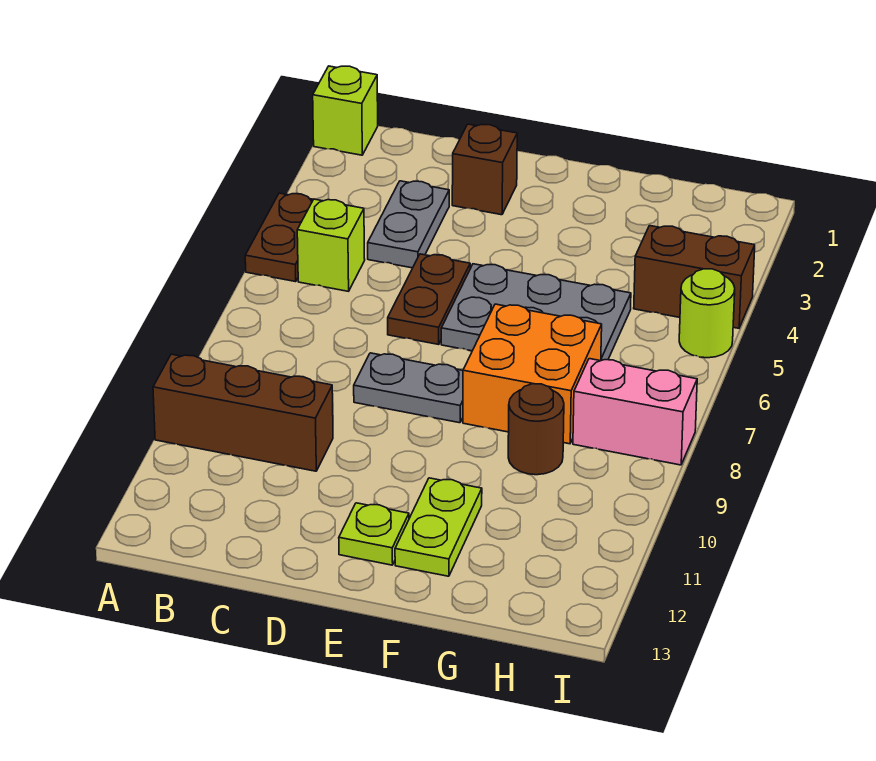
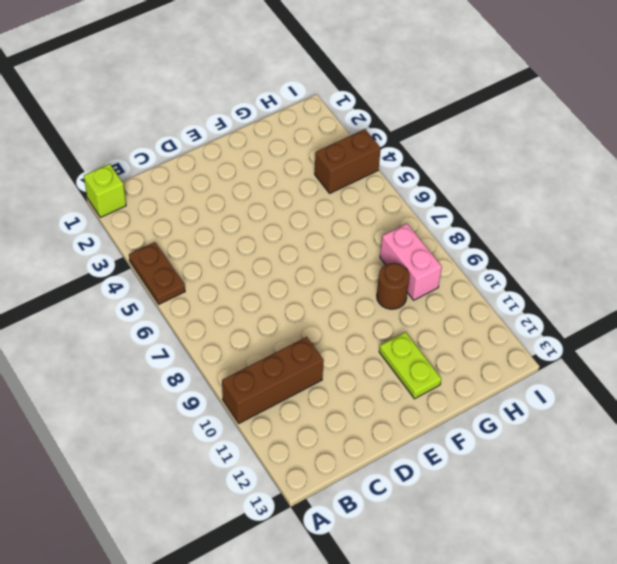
pink brick H8:H9 level 1 -> pink brick H8:I8 level 1
none -> lime brick B5 level 1
none -> grey plate C3:C4 level 1
none -> brown brick D2 level 1

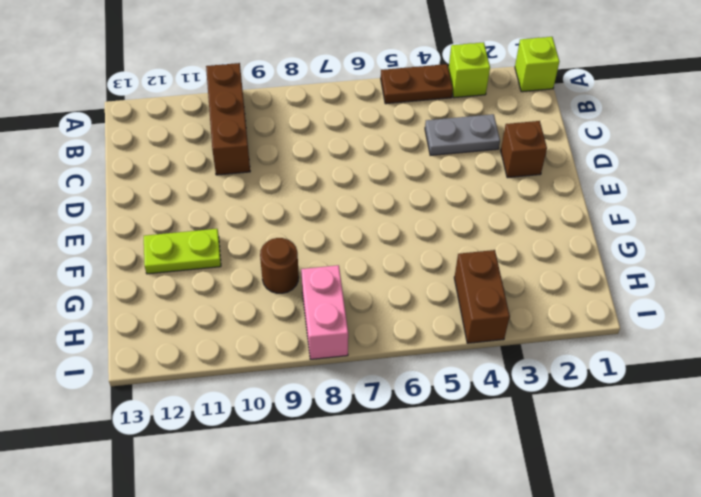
lime brick A3 level 1 -> lime brick B5 level 1
none -> brown plate D5:D6 level 1
none -> grey plate D8:E8 level 1
none -> grey plate E5:G6 level 1

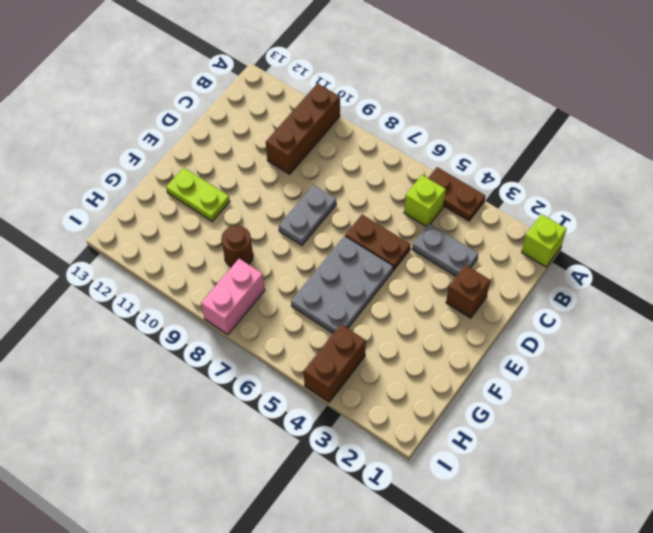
none -> lime plate E12 level 1
none -> orange brick F7:G8 level 1
none -> lime round brick I5 level 1

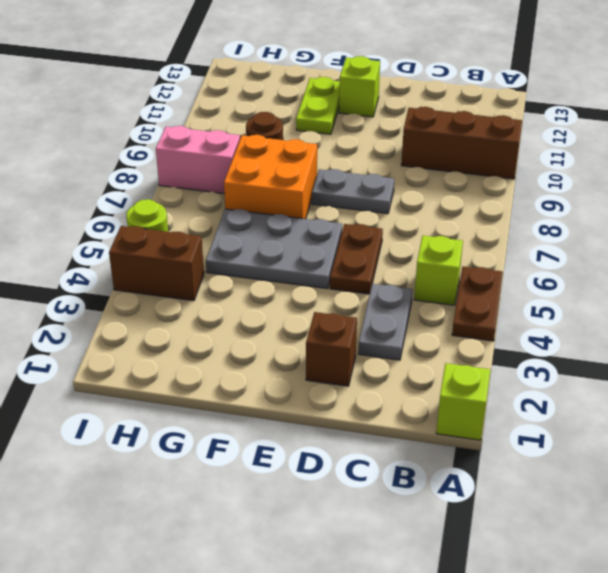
lime brick E12 level 1 -> lime plate E12 level 1

